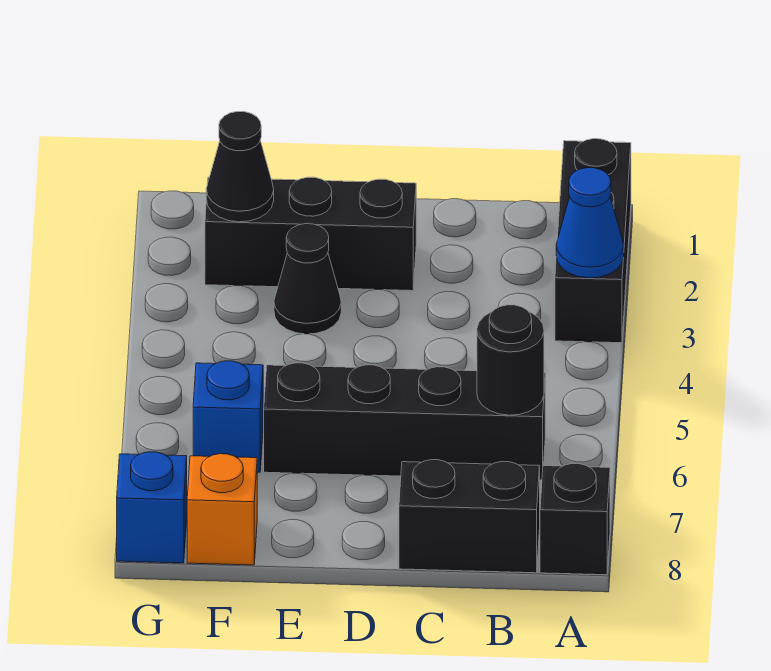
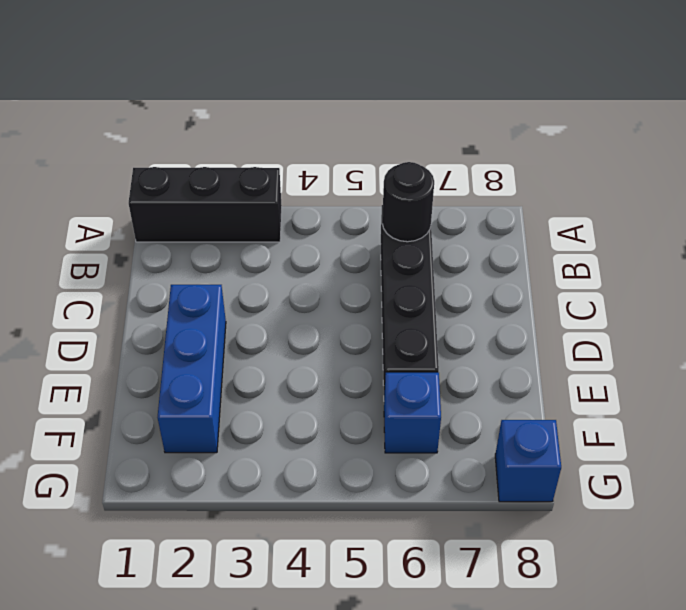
blue brick D2:F2 level 1 -> black brick D2:F2 level 1
none -> black brick A8 level 1
none -> black brick B8:C8 level 1
none -> black cone E3 level 1

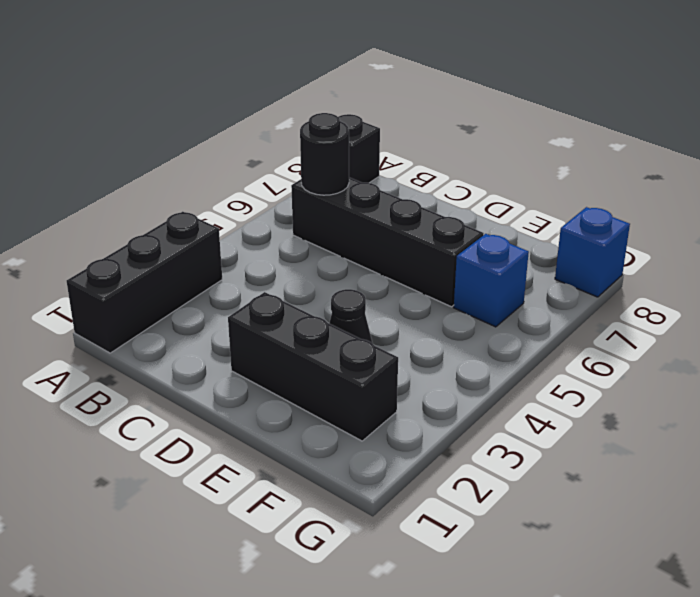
none -> black brick B8:C8 level 1
none -> orange brick F8 level 1
none -> blue cone A3 level 2

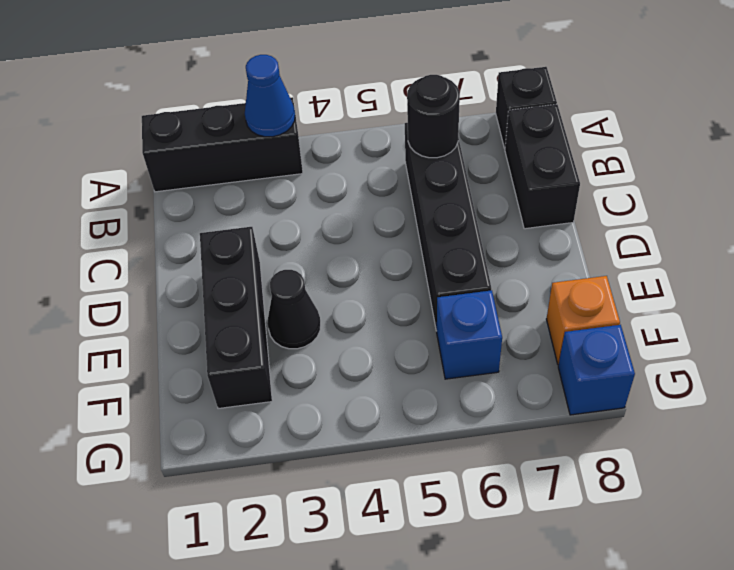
none -> black cone F2 level 2

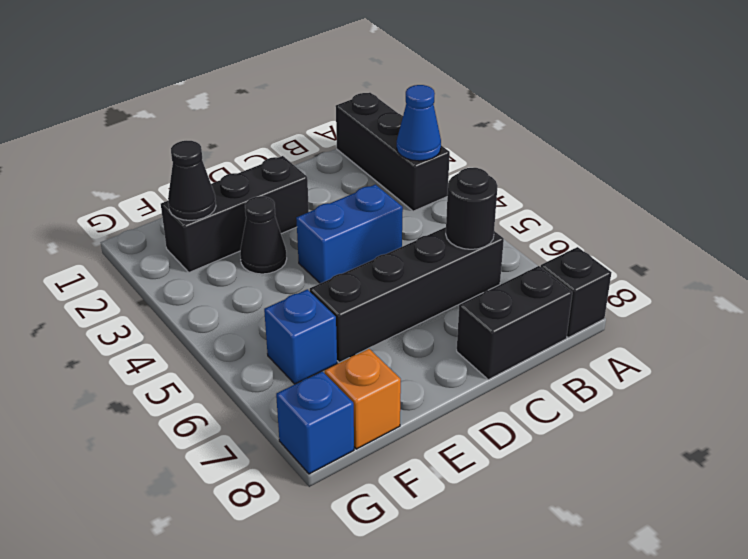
blue brick C4:D4 level 1 -> none

